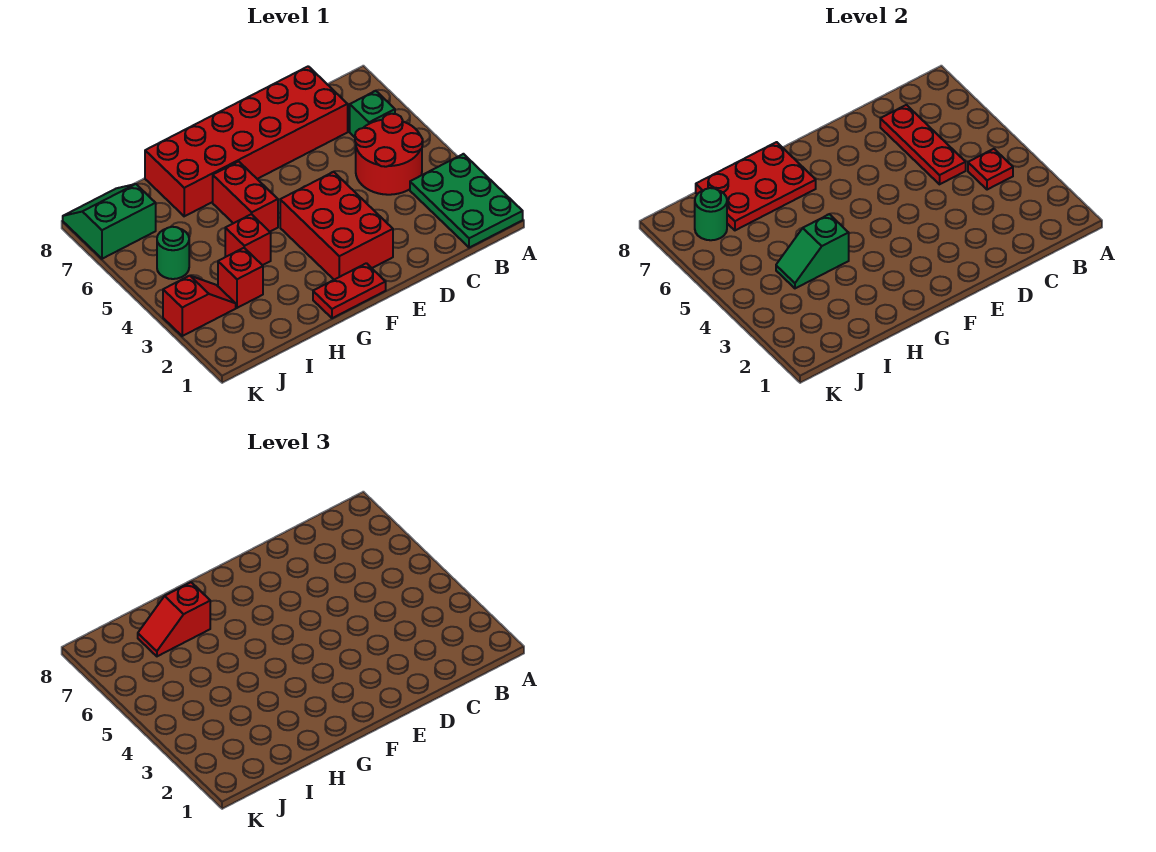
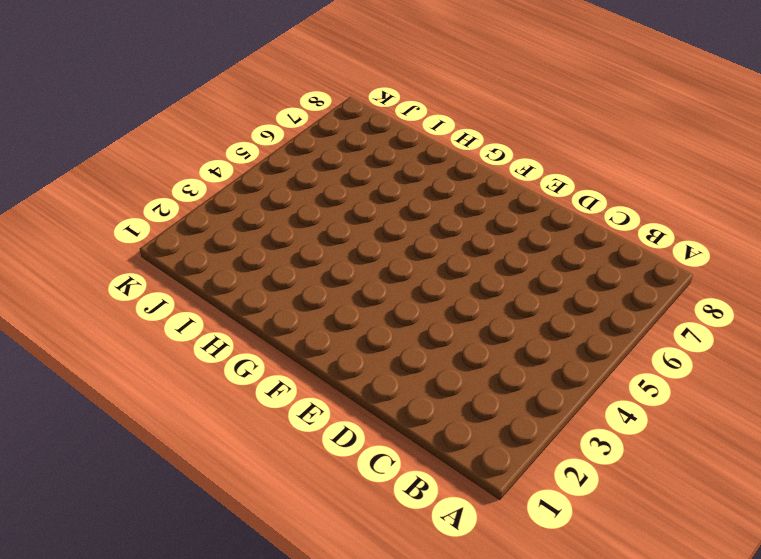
none -> green plate A1:B3 level 1
none -> red round brick B4:C5 level 1
none -> green brick B6 level 1

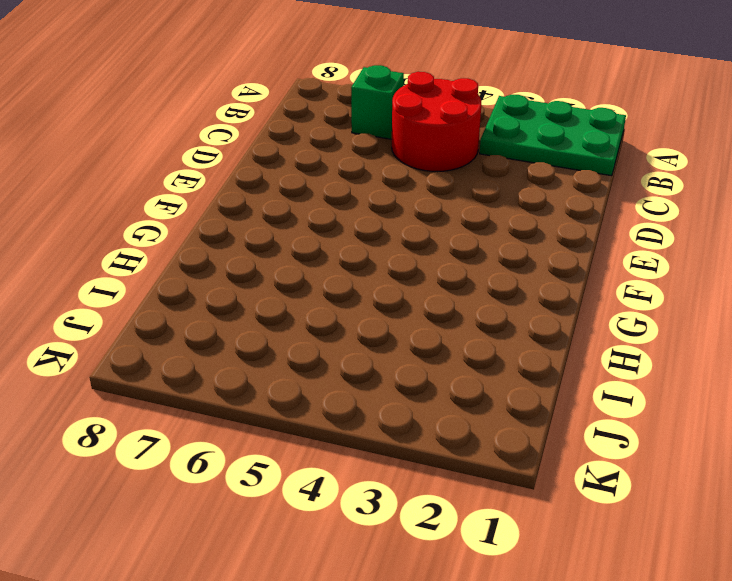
none -> red brick C7:H8 level 1
none -> red brick E2:F4 level 1
none -> red plate F1:G1 level 1

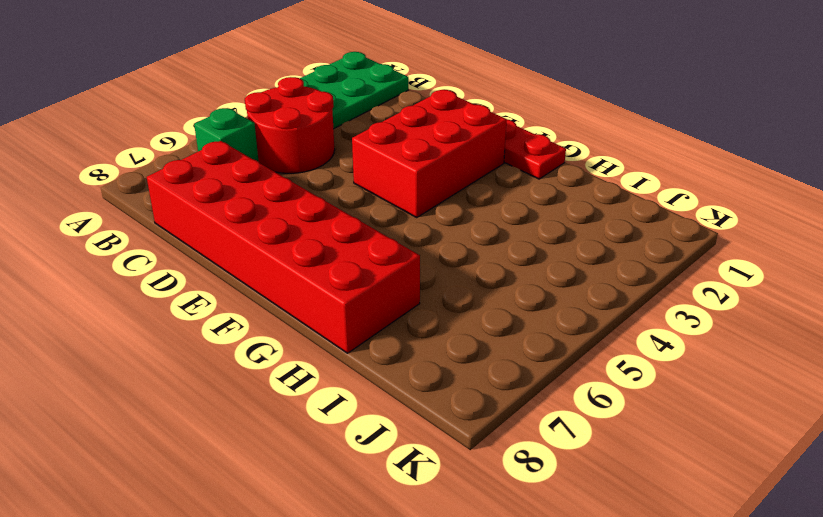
none -> red brick G5:G6 level 1
none -> red brick H4 level 1
none -> red brick I3 level 1

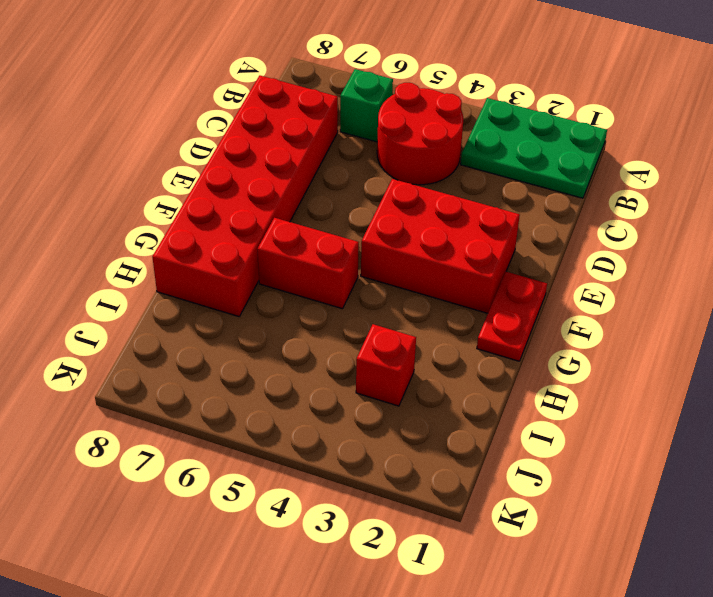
none -> red brick H4 level 1
none -> red slope J3:K3 level 1 top K
none -> green round brick J5 level 1

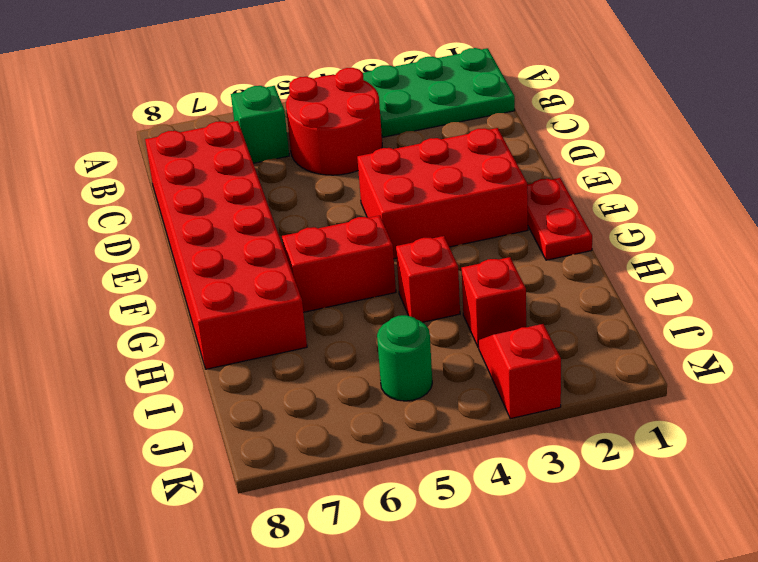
none -> green slope J7:K8 level 1 top 7
none -> red plate B4 level 2
none -> red plate C5:C7 level 2

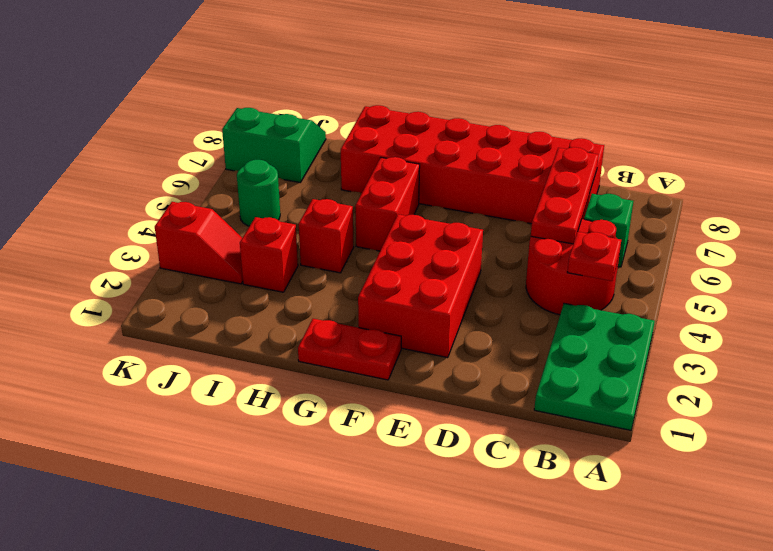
none -> red plate G7:I8 level 2
none -> green slope H4:I4 level 2 top H
none -> green round brick J7 level 2

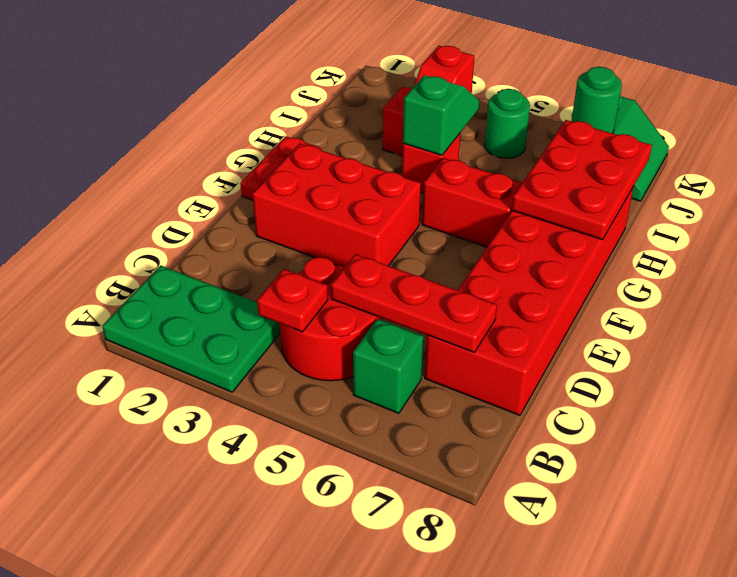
none -> red slope H7:I7 level 3 top H

